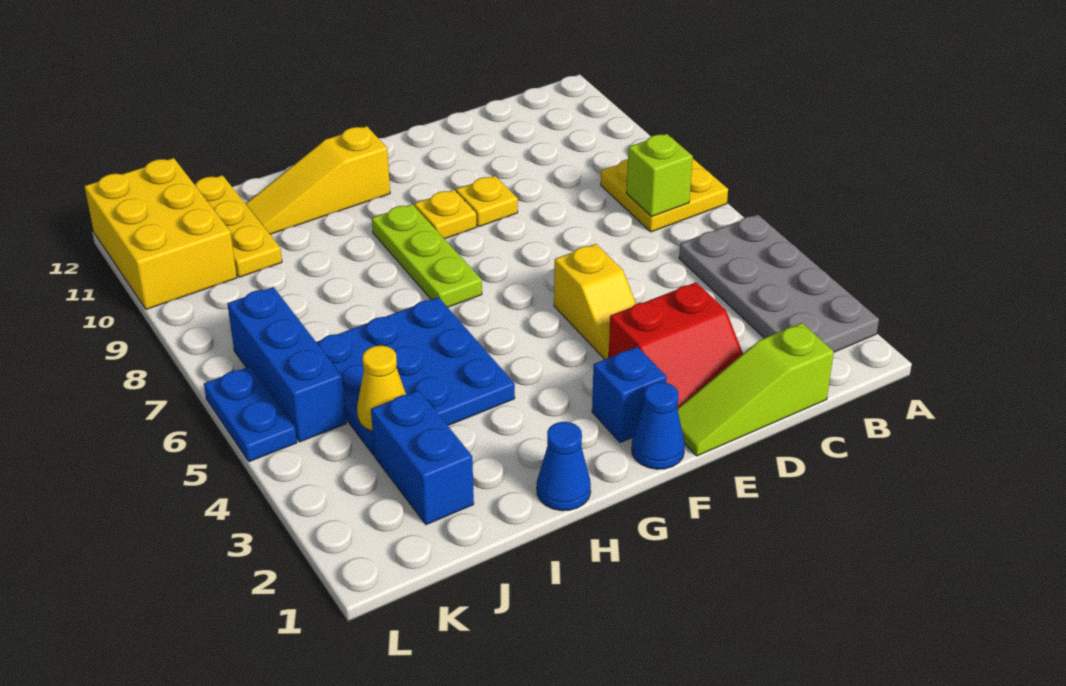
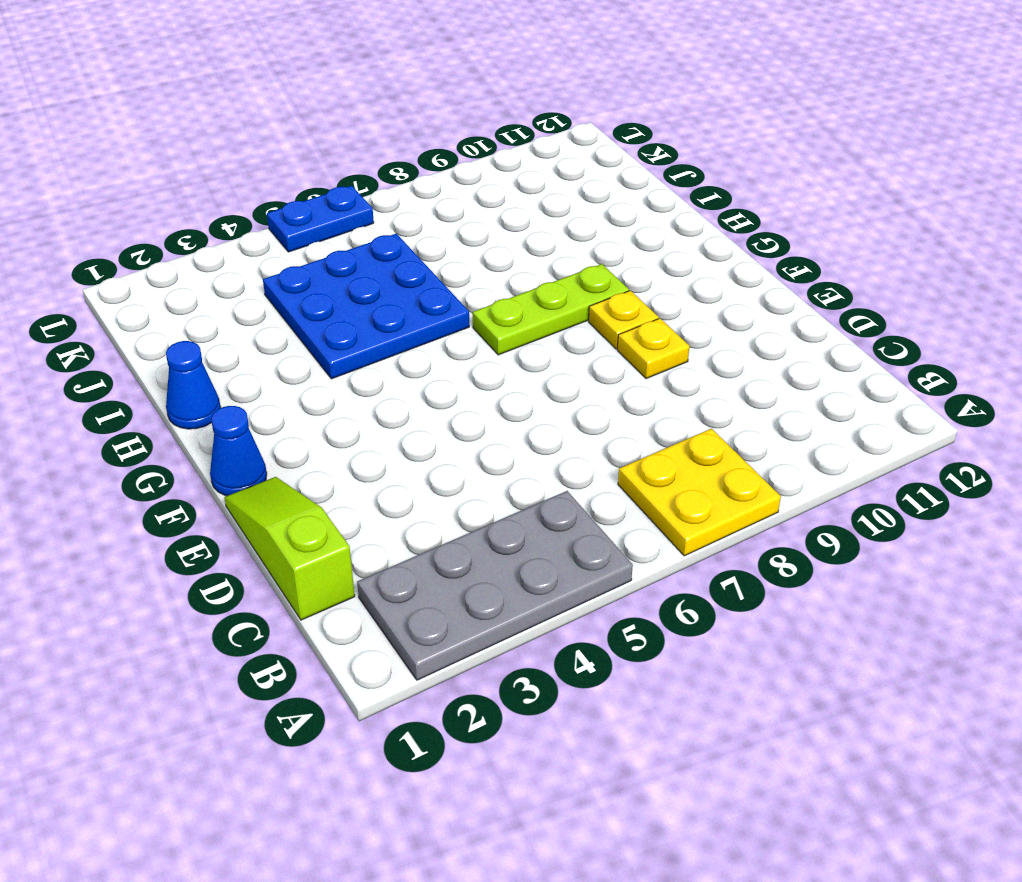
none -> red slope D2:E3 level 1 top 3
none -> yellow slope E4:E5 level 1 top 5
none -> blue brick F2 level 1

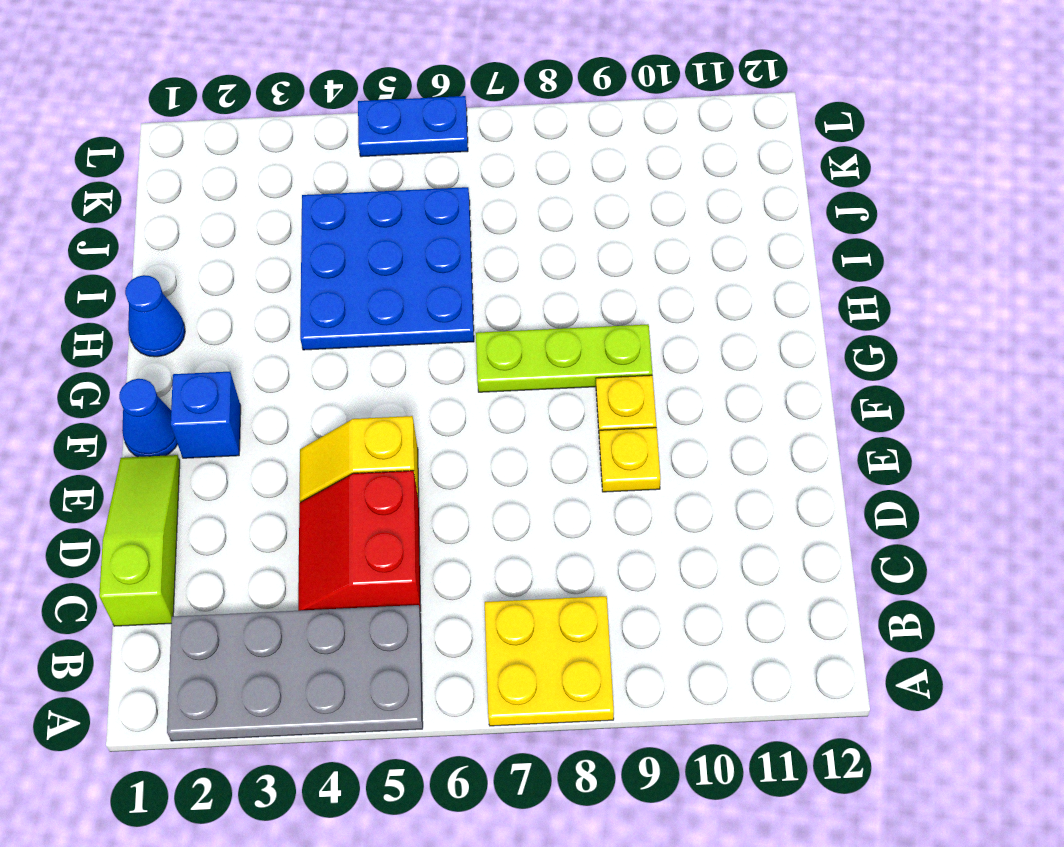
red slope C4:D5 level 1 top 5 -> red slope D2:E3 level 1 top 3
none -> yellow slope G11:I11 level 1 top G
none -> blue brick J2:J3 level 1
none -> yellow plate J10:J12 level 1

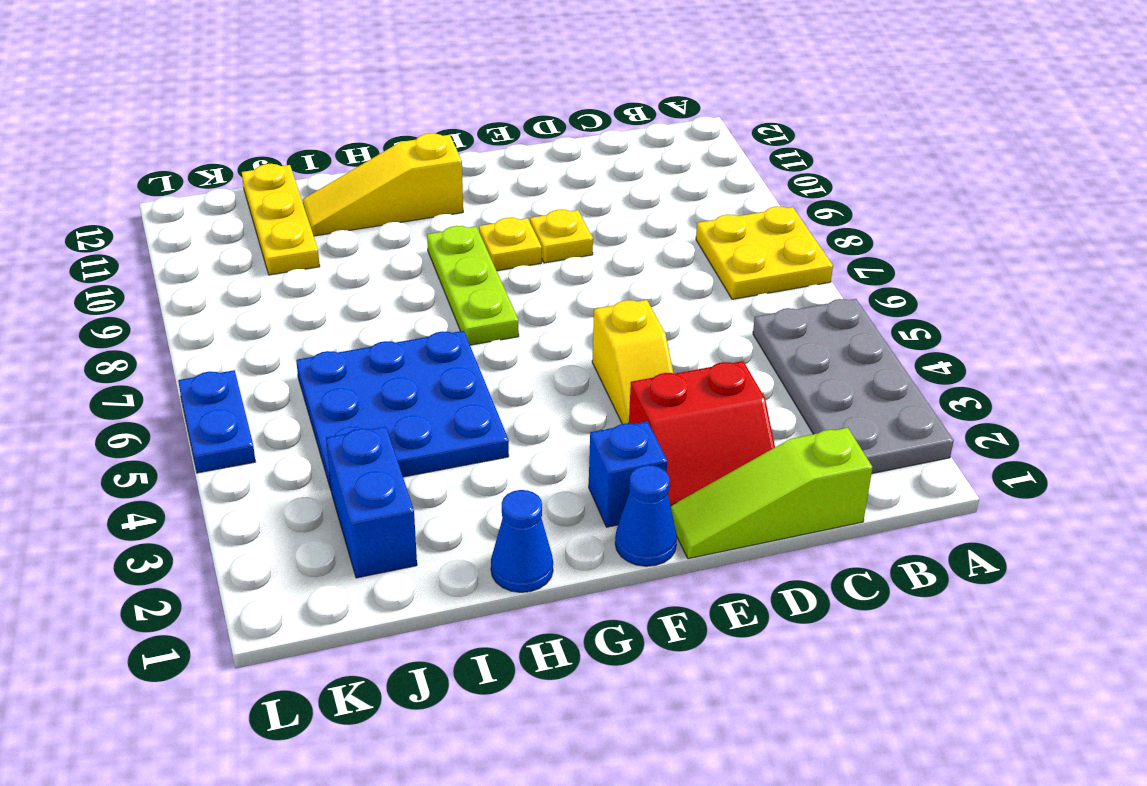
none -> blue brick K5:K7 level 1
none -> yellow brick K10:L12 level 1
none -> lime brick B7 level 2

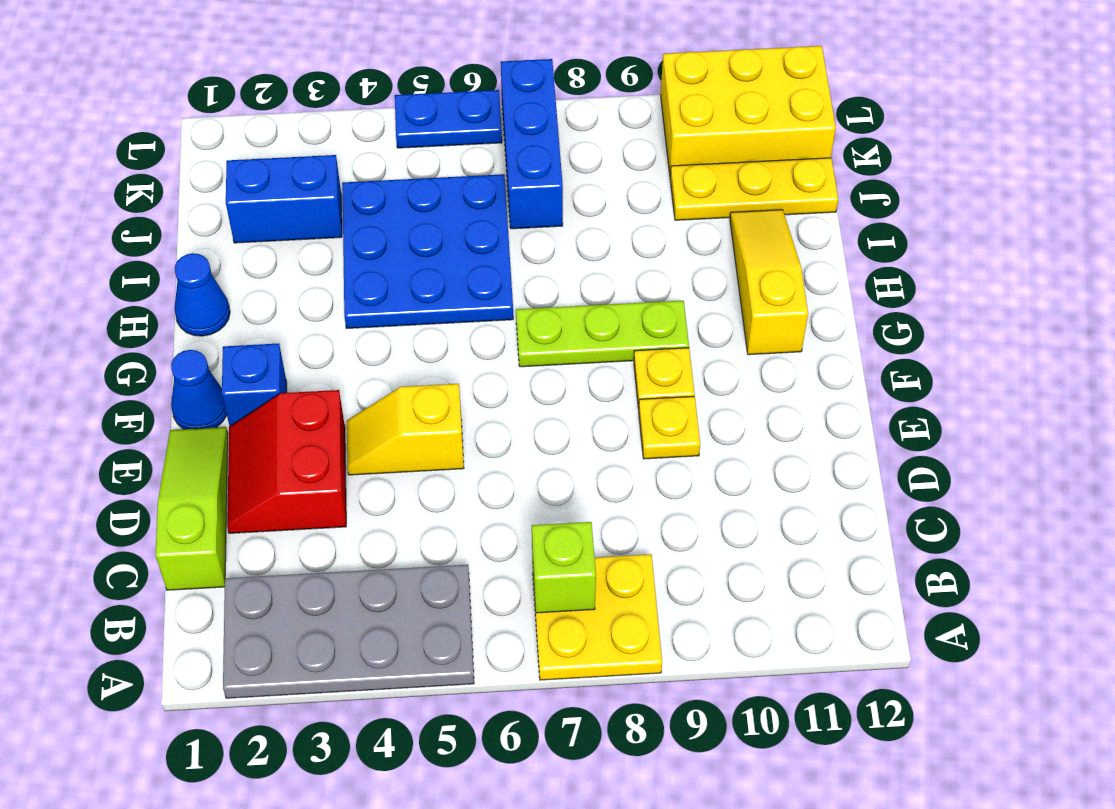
blue brick J7:L7 level 1 -> blue brick K5:K7 level 1
none -> yellow cone J4 level 2

